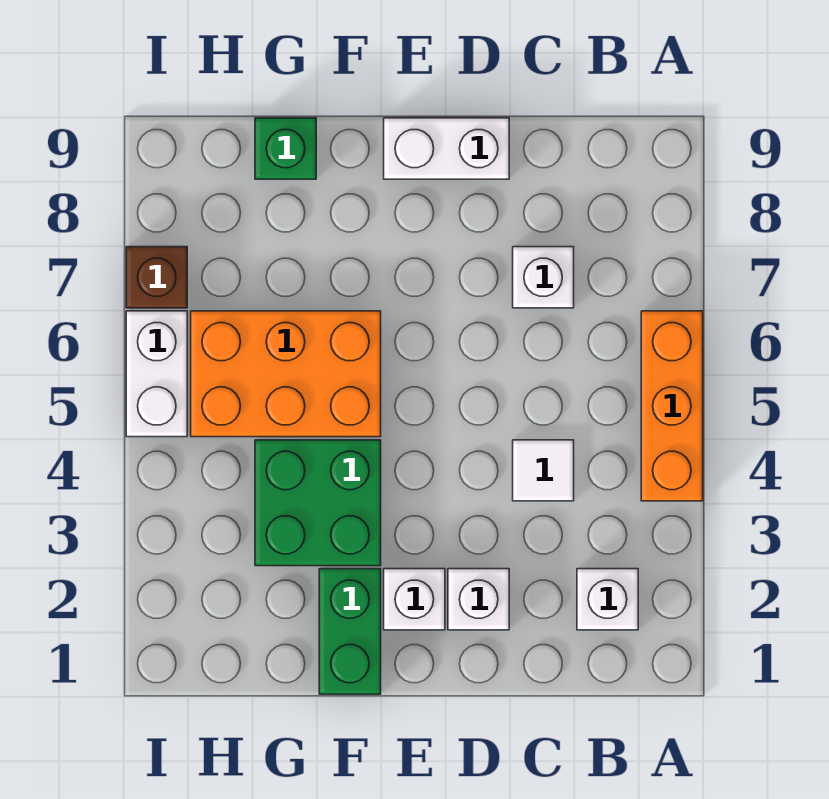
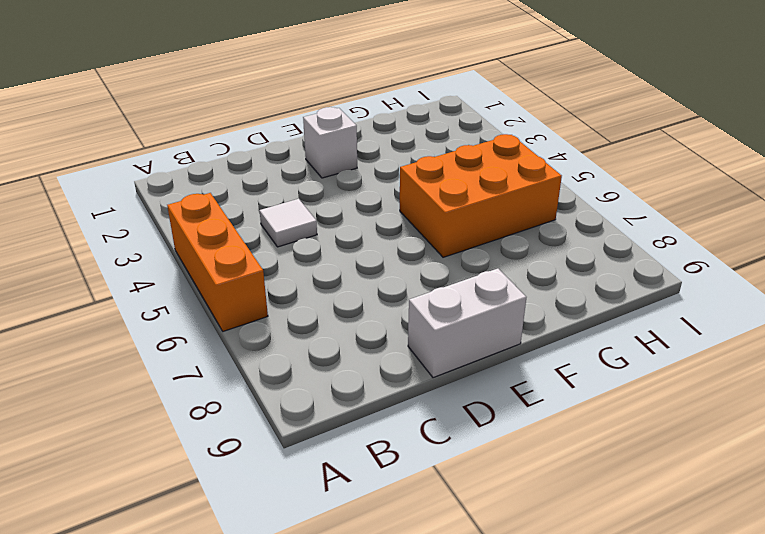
none -> white brick B2 level 1
none -> white brick C7 level 1
none -> white brick D2 level 1

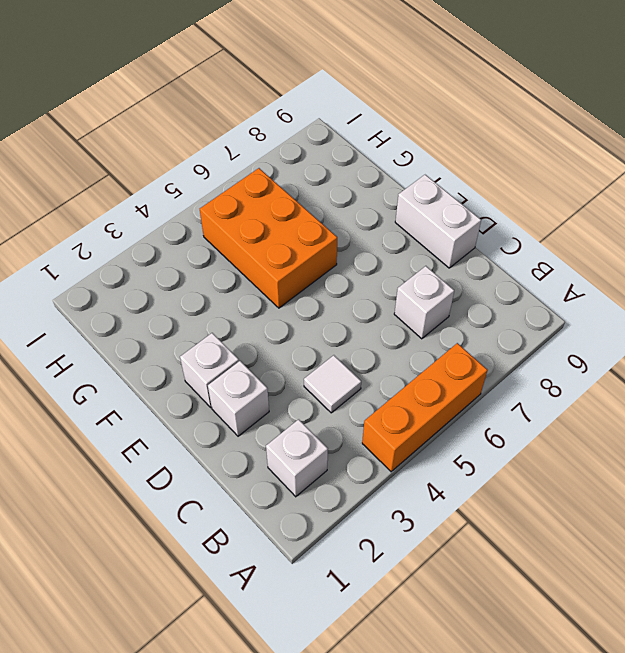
none -> green brick F1:F2 level 1
none -> green brick F3:G4 level 1
none -> green brick G9 level 1

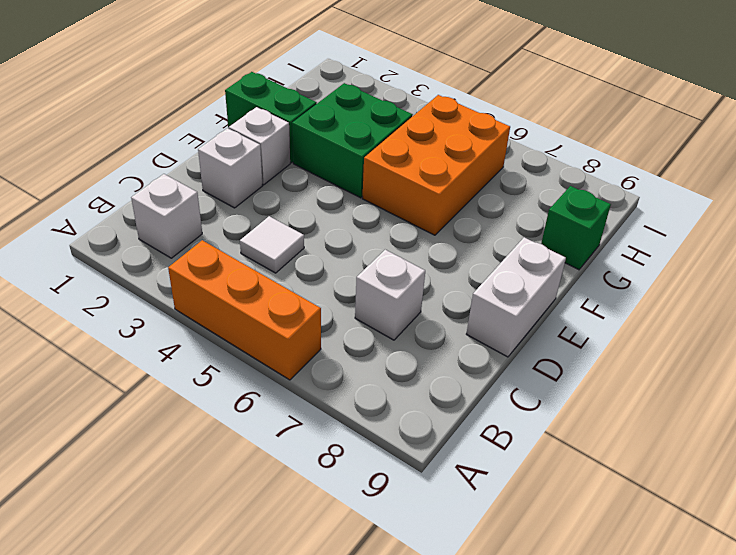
none -> white brick I5:I6 level 1
none -> brown brick I7 level 1

